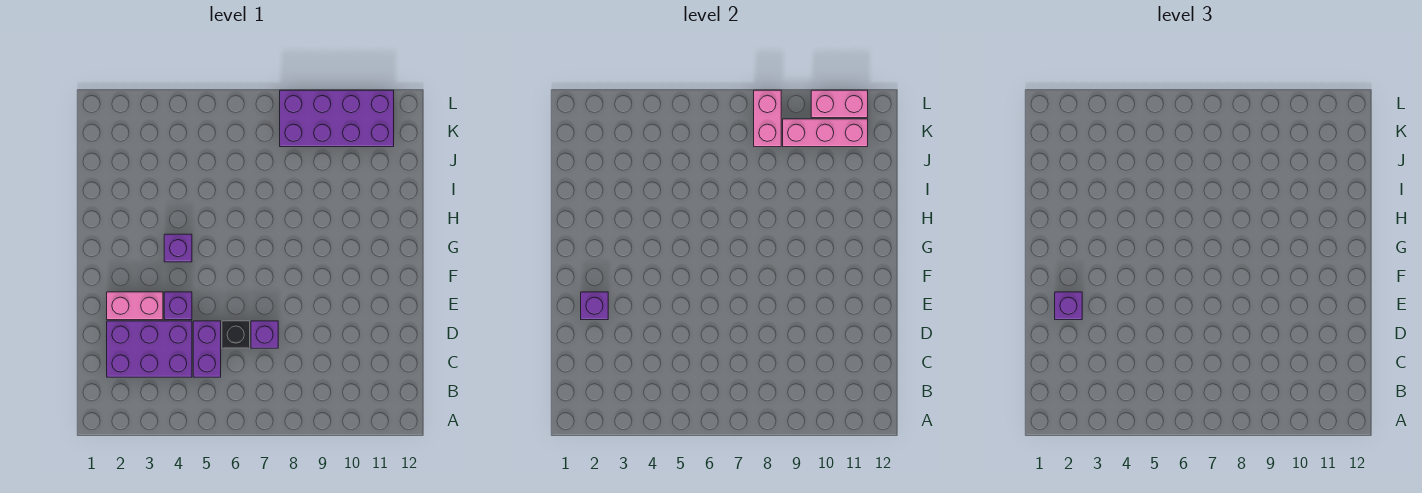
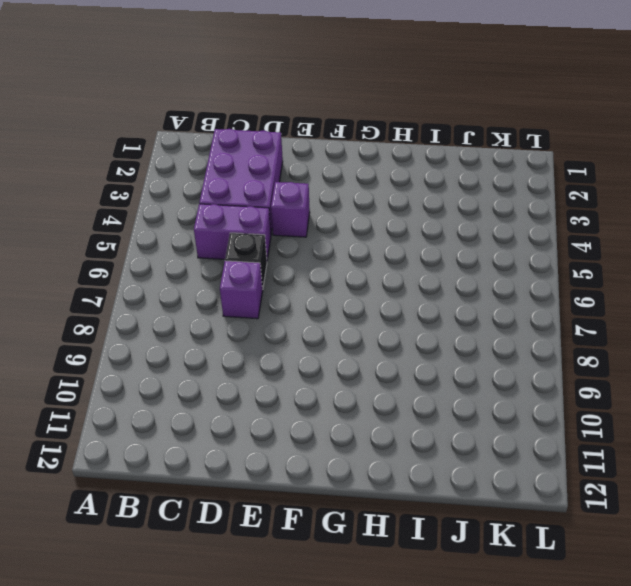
none -> pink brick E2:E3 level 1
none -> purple brick G4 level 1
none -> purple brick K8:L11 level 1

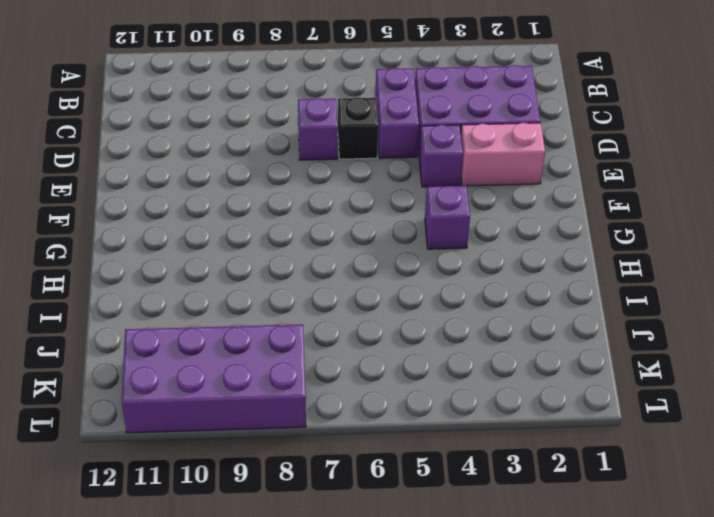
none -> purple brick E2 level 2
none -> pink brick K8:L8 level 2
none -> pink brick K9:K11 level 2

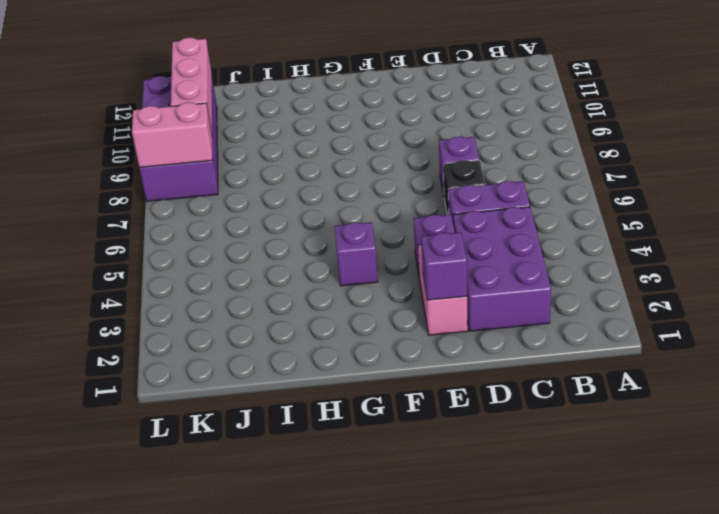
none -> pink brick L10:L11 level 2
none -> purple brick E2 level 3

